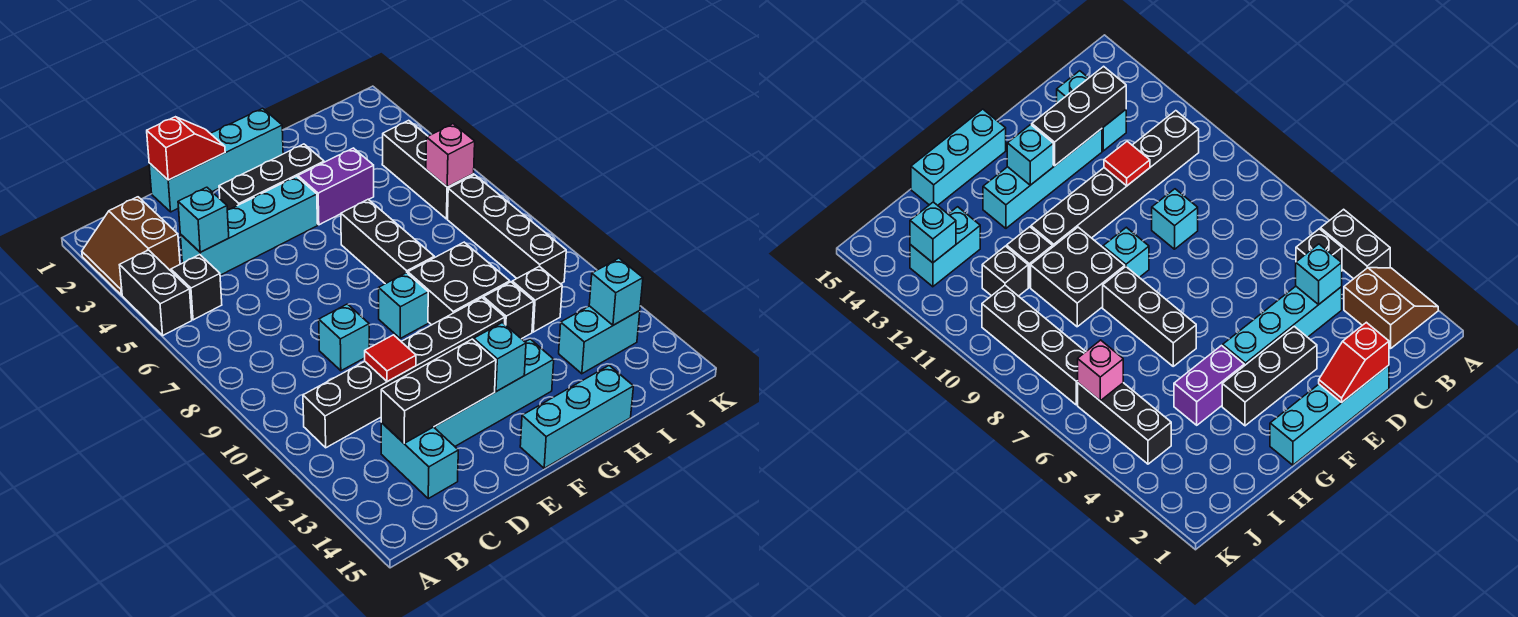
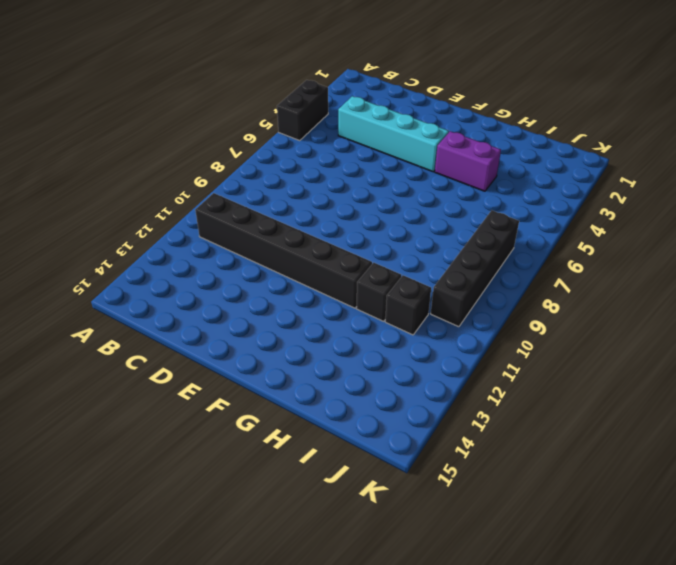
none -> brown slope A2:B3 level 1 top B
none -> black brick B5 level 1
none -> cyan brick C13:C14 level 1

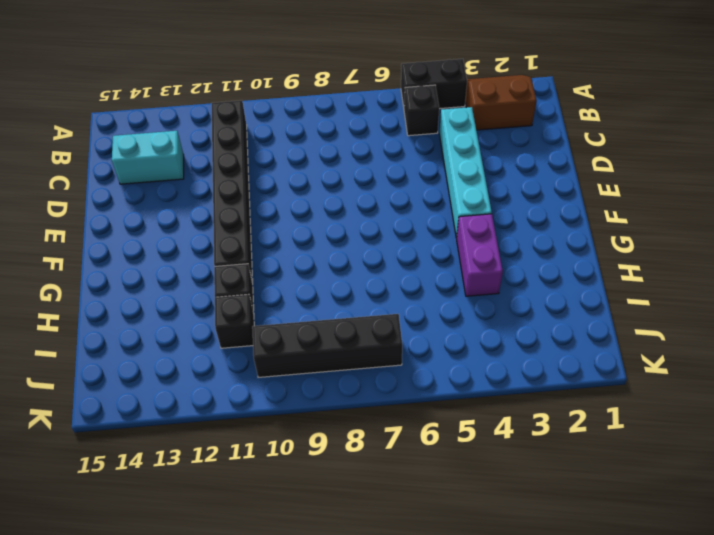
none -> cyan brick D1:G1 level 1
none -> cyan brick D9 level 1
none -> cyan brick D13:G13 level 1

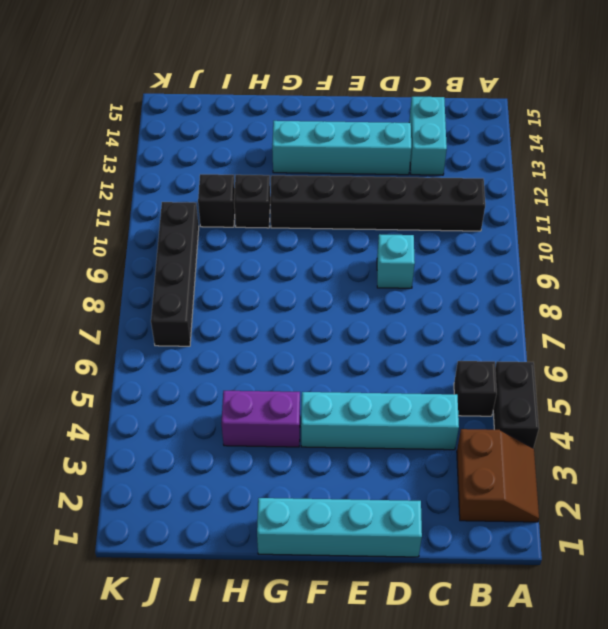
none -> black brick E3:G3 level 1
none -> cyan brick F9 level 1
none -> cyan brick F15:H15 level 1

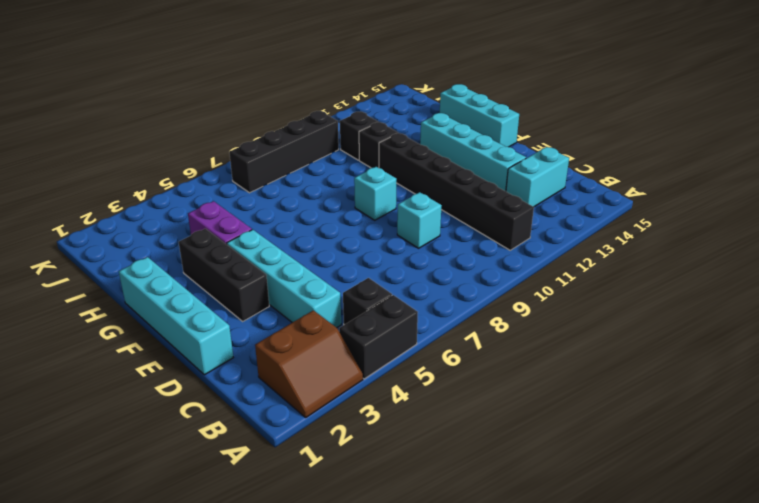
none -> black brick G6:G8 level 1
none -> black brick G9:H10 level 1
none -> cyan brick I13:J13 level 1

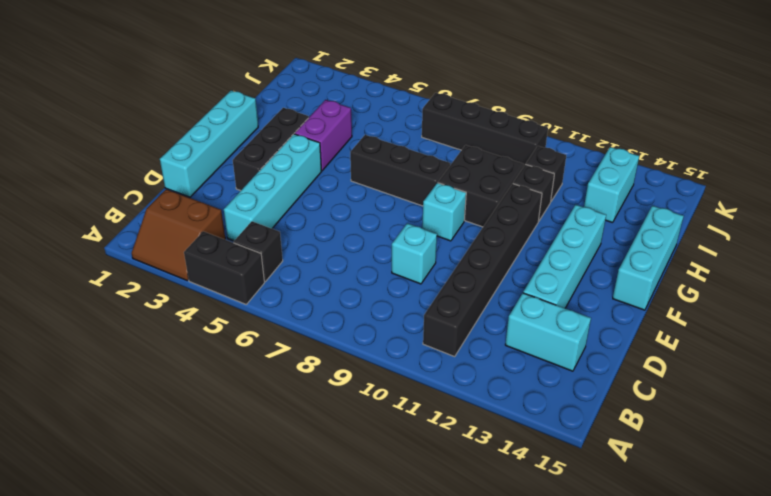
none -> black brick J4:J6 level 1
none -> cyan brick C4 level 2
none -> black brick C13:E13 level 2

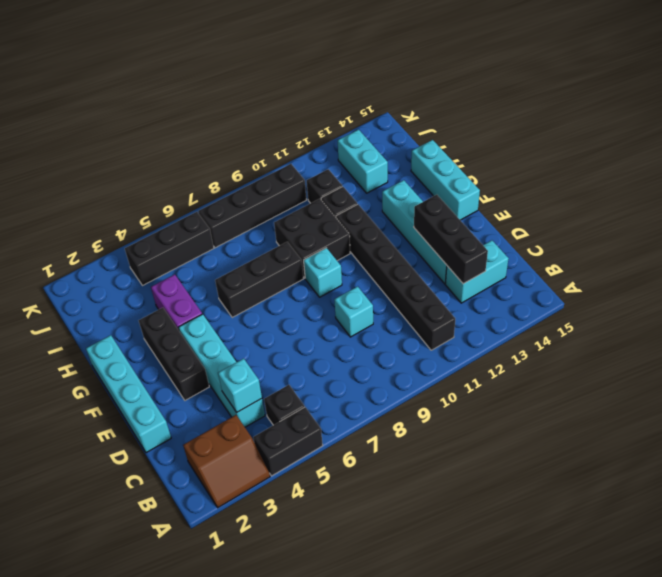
none -> red slope D1:E1 level 2 top D
none -> red tile D11 level 2
none -> cyan brick F13 level 2

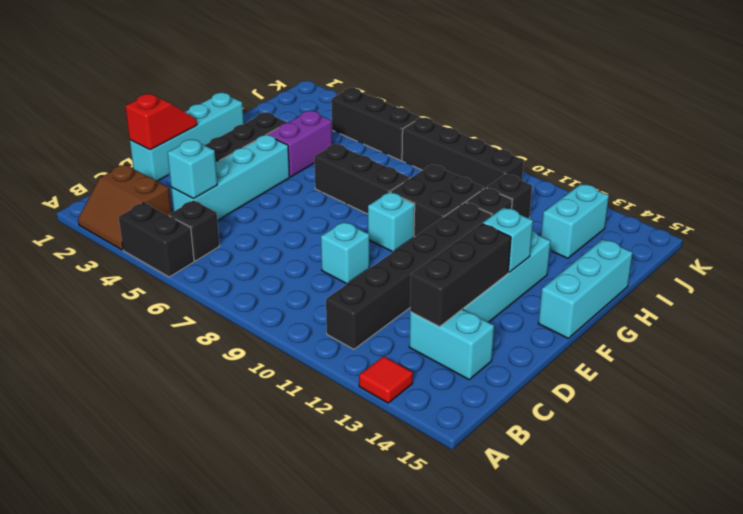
red tile A13 level 1 -> red tile D11 level 2
none -> pink brick J6 level 2
none -> cyan brick J13 level 2

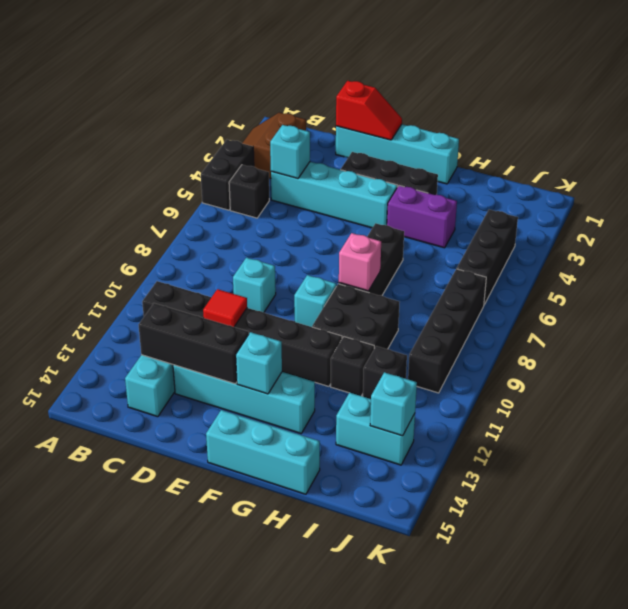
pink brick G8 level 2 -> pink brick J6 level 2

